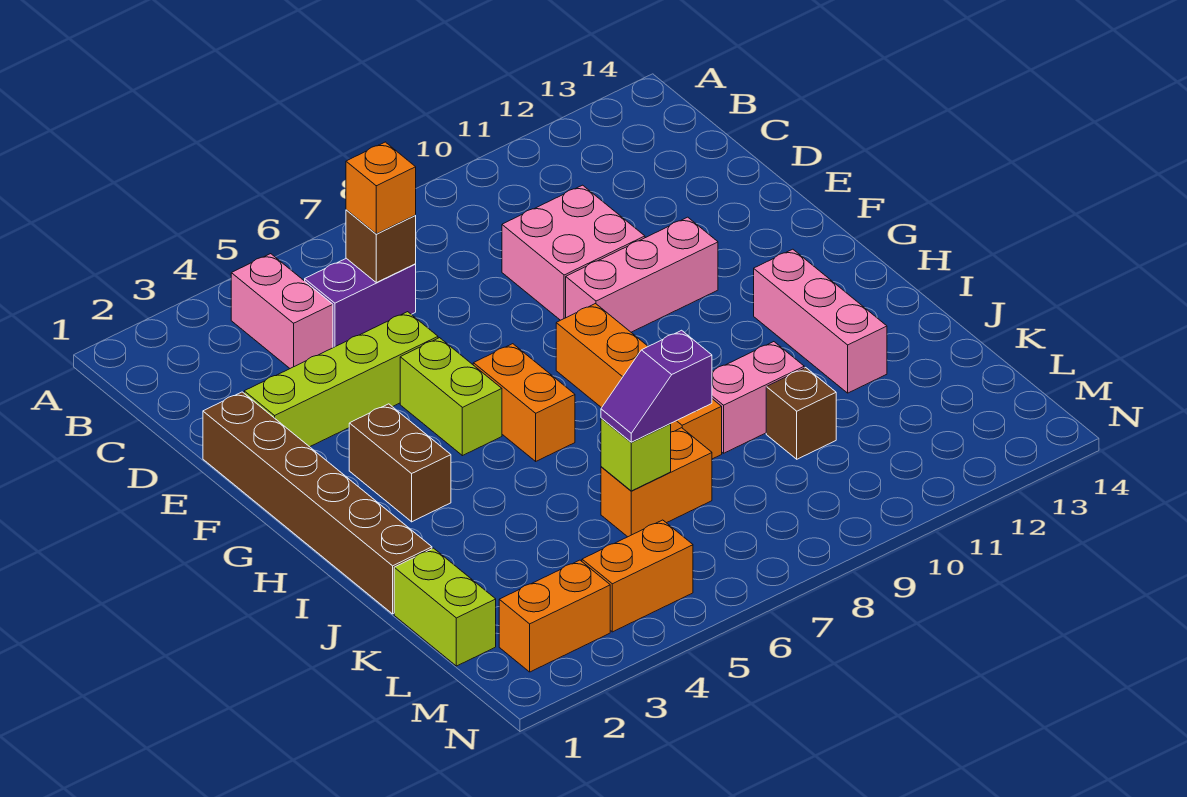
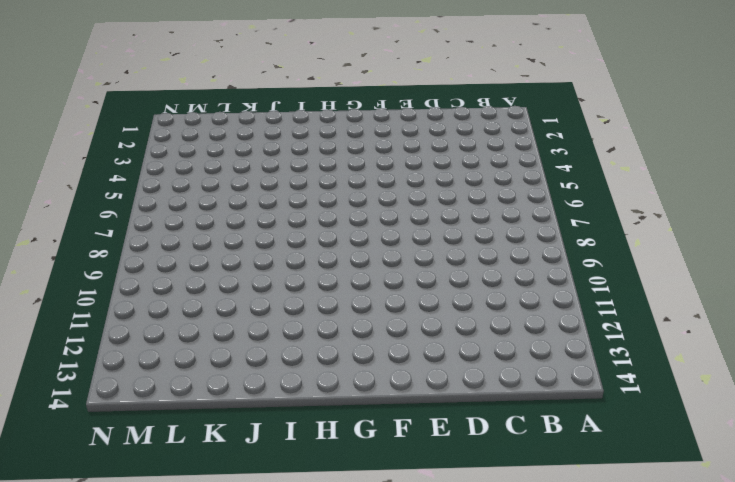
none -> pink brick B4:C4 level 1
none -> purple brick C5:C6 level 1
none -> pink brick D9:E10 level 1

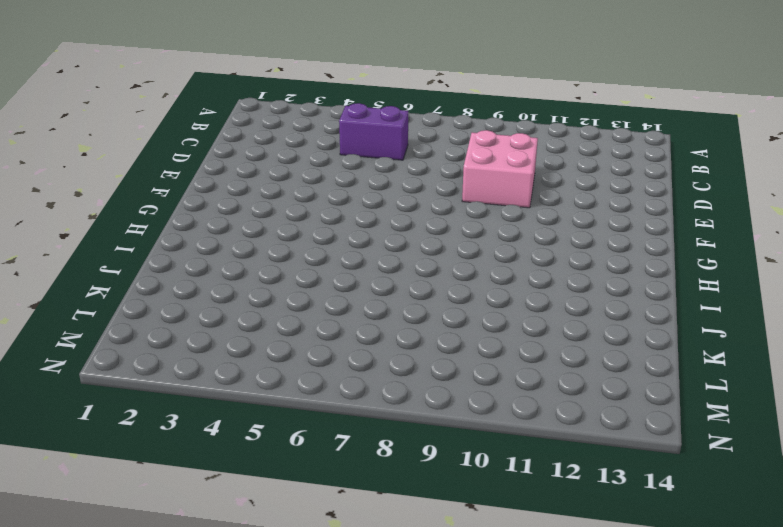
none -> pink brick B4:C4 level 1
none -> brown brick E1:J1 level 1
none -> lime brick E2:E5 level 1

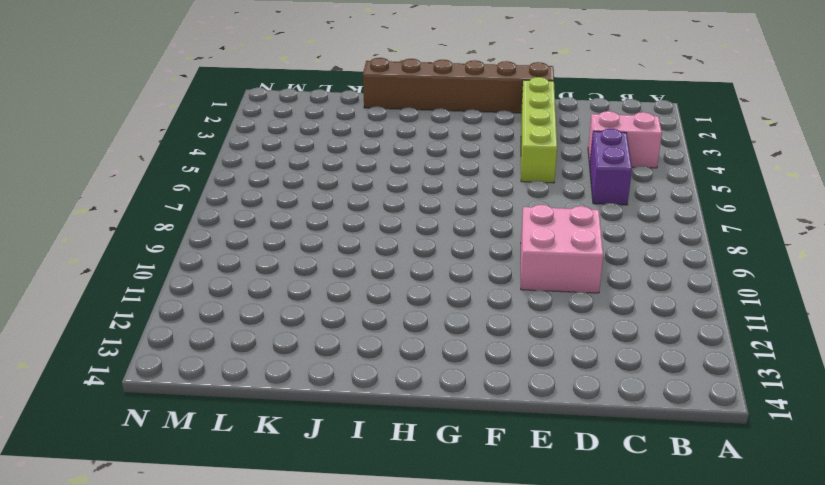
none -> lime brick F5:G5 level 1
none -> pink brick F9:F11 level 1
none -> brown brick G3:H3 level 1

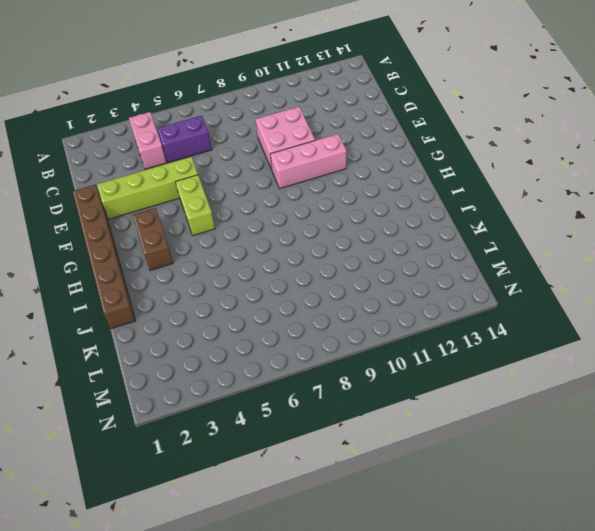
none -> orange brick G6:H6 level 1
none -> orange brick G8:J8 level 1
none -> pink brick H12:J12 level 1

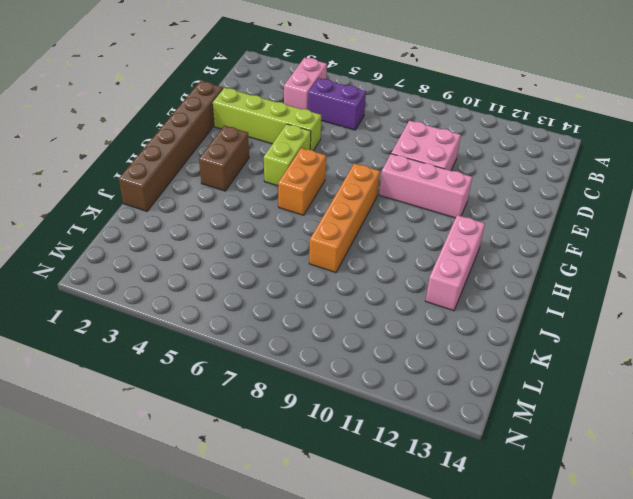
none -> pink brick J9:J10 level 1
none -> lime brick K1:L1 level 1
none -> orange brick K6:K7 level 1

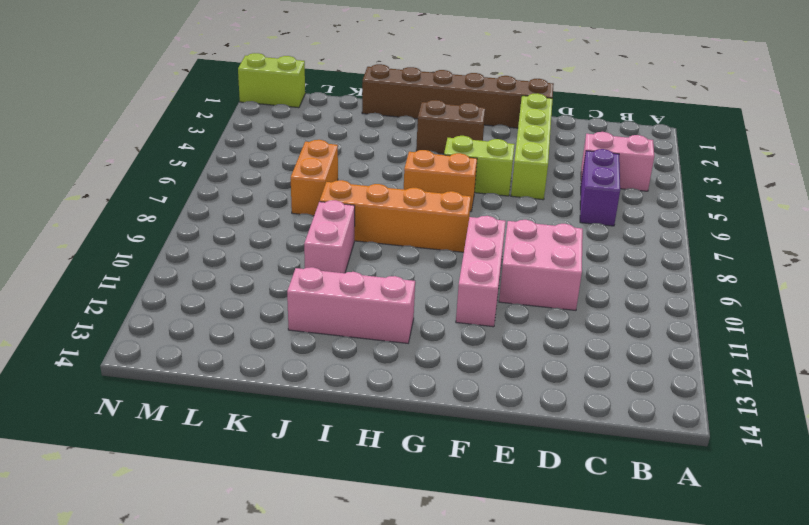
lime brick M1:N1 level 1 -> lime brick K1:L1 level 1
none -> brown brick K10 level 1
none -> orange brick M2:M3 level 1
none -> orange brick M4:M5 level 1

